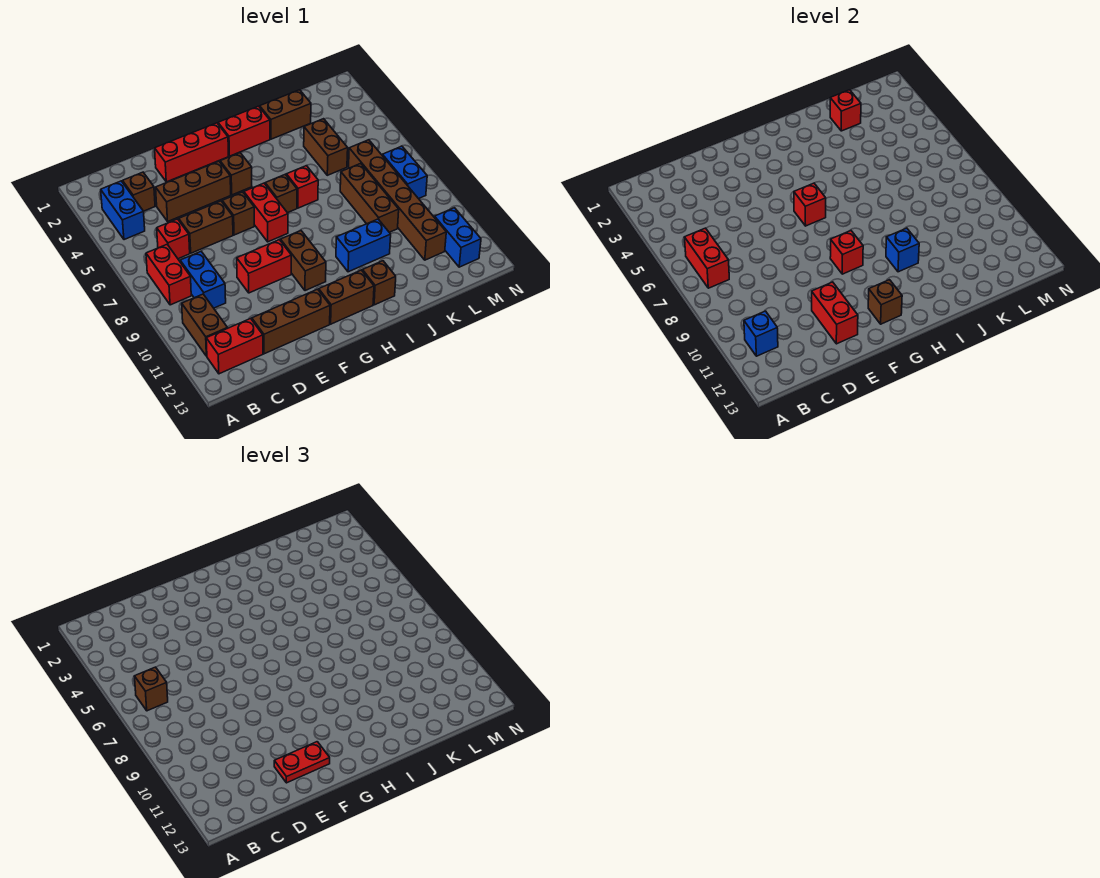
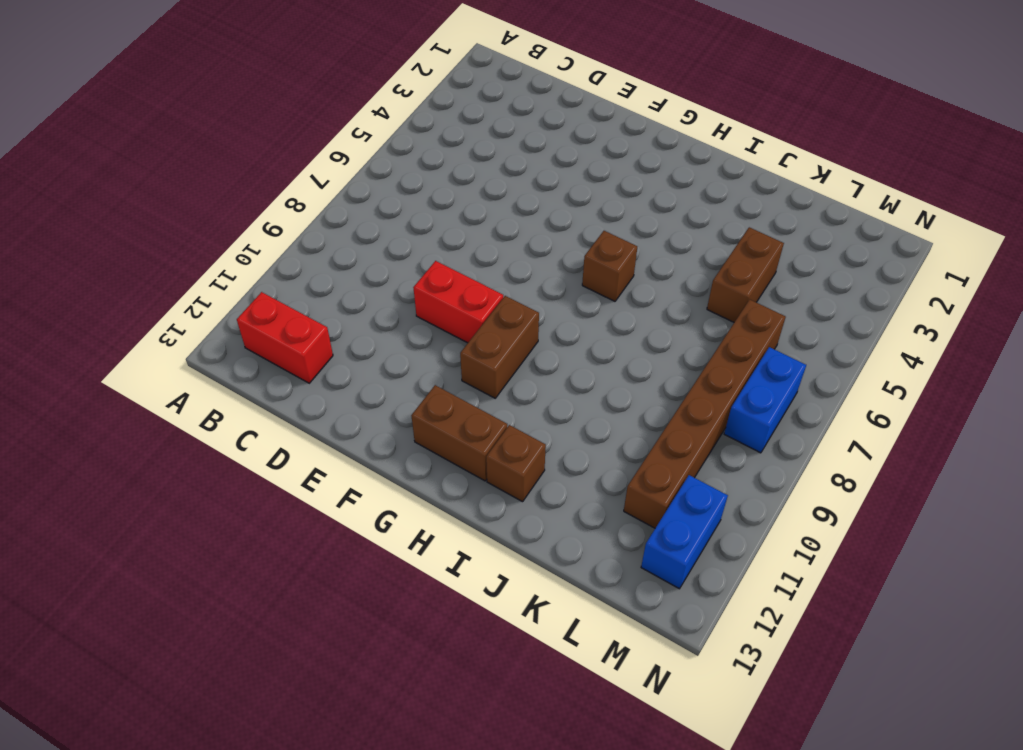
none -> blue brick B3:B4 level 1
none -> red brick B7:B8 level 1
none -> brown brick B10:B11 level 1
none -> brown brick C3 level 1

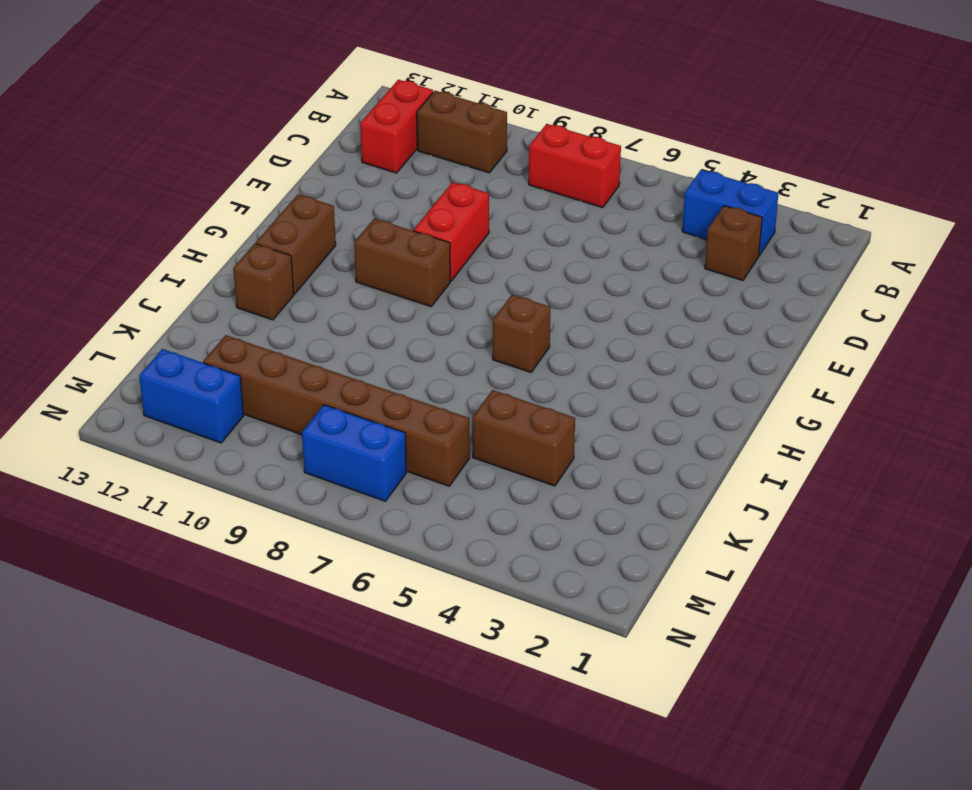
none -> red brick C6 level 1
none -> blue brick C8:C9 level 1
none -> brown brick D4:F4 level 1
none -> brown brick D6:E6 level 1

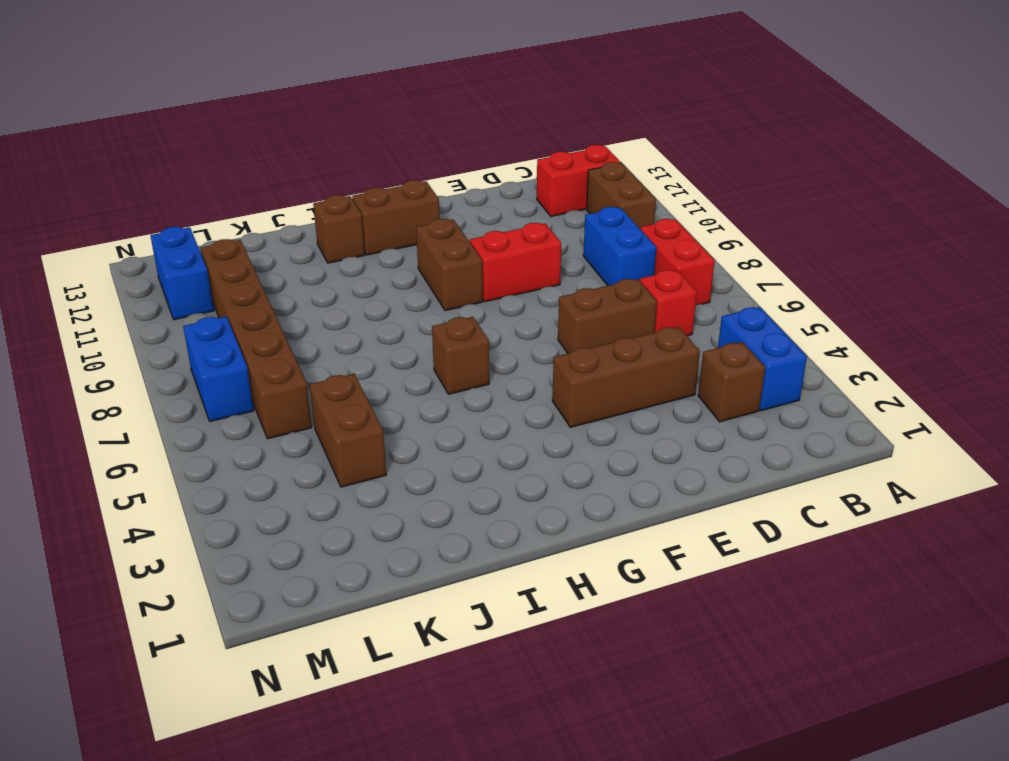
none -> brown brick D12:F12 level 1
none -> red brick E2:G2 level 1
none -> brown brick F6 level 1
none -> brown brick G4 level 1

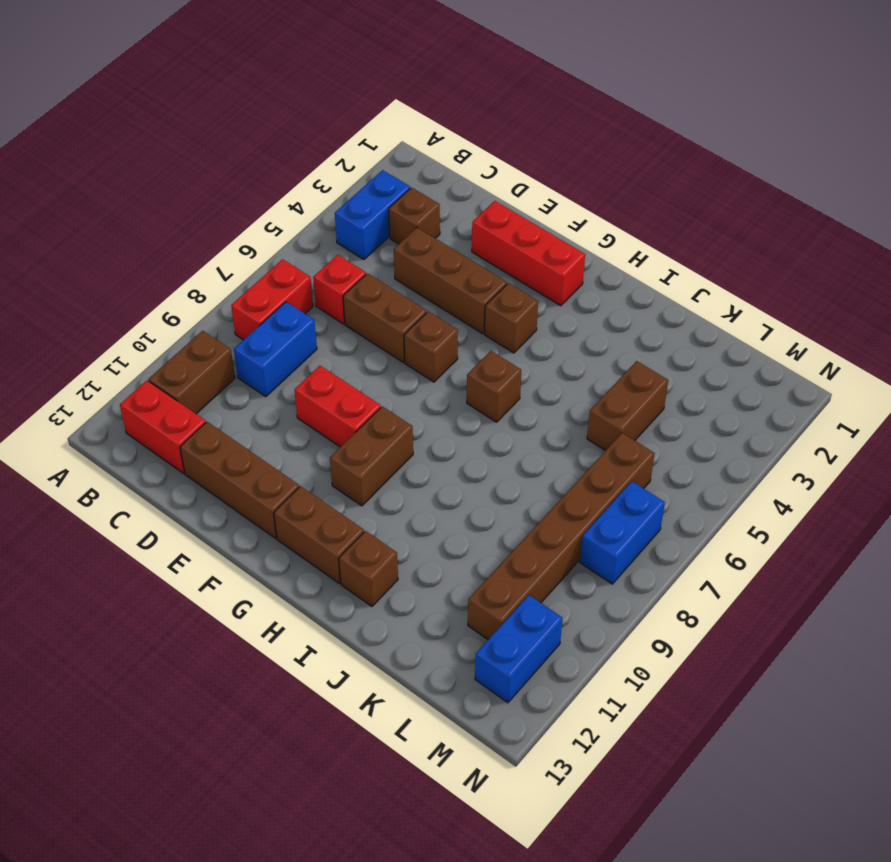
none -> red brick G6:G7 level 1
none -> red brick H2:I2 level 1
none -> red brick I6 level 1
none -> blue brick I10:J10 level 1

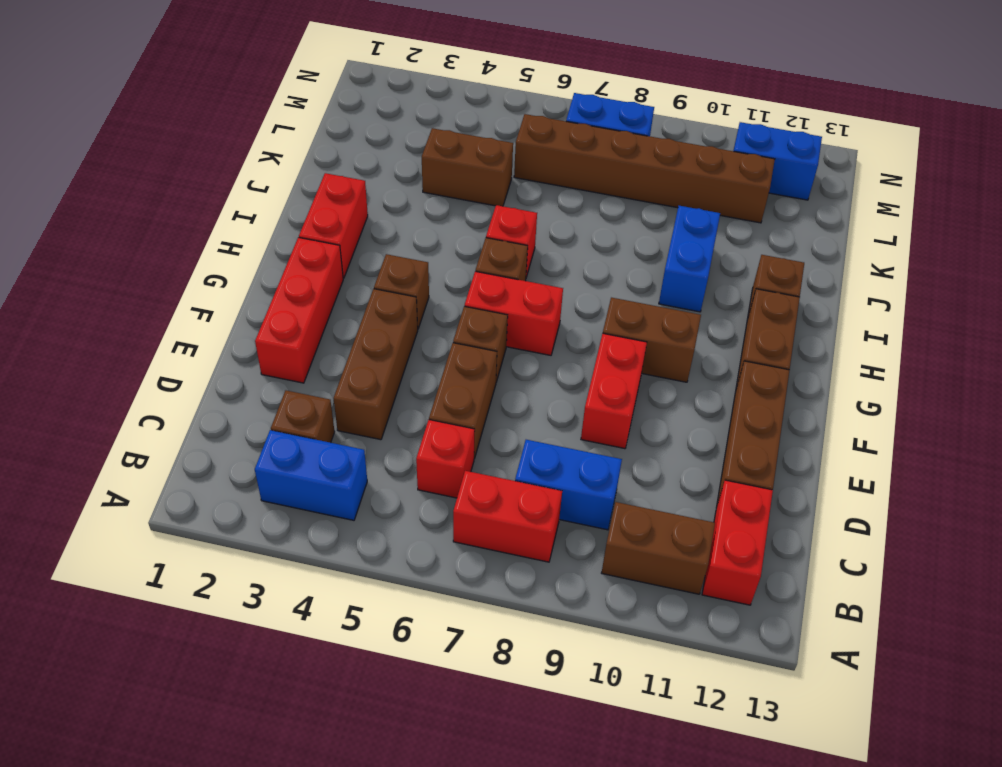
none -> brown brick J2:K2 level 1
none -> brown brick K7:K9 level 1
none -> red brick B6:B7 level 2
none -> blue brick B11 level 2

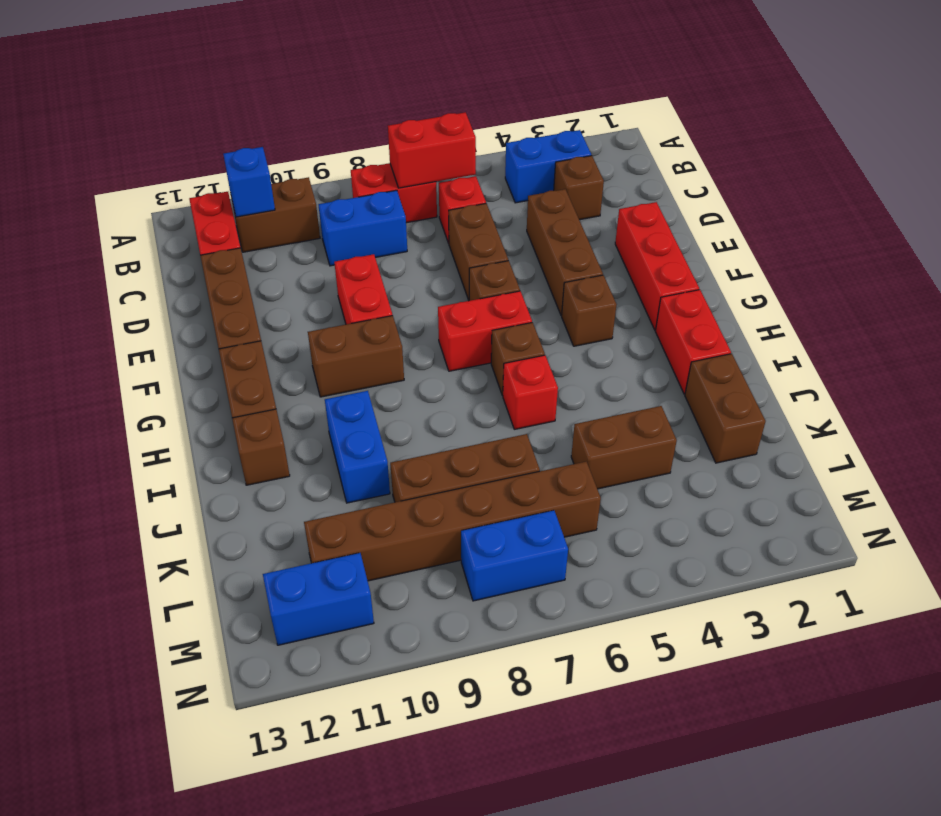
none -> red brick E11:E12 level 2
none -> red brick G6 level 2
none -> red brick G9 level 2
none -> brown brick G12 level 2

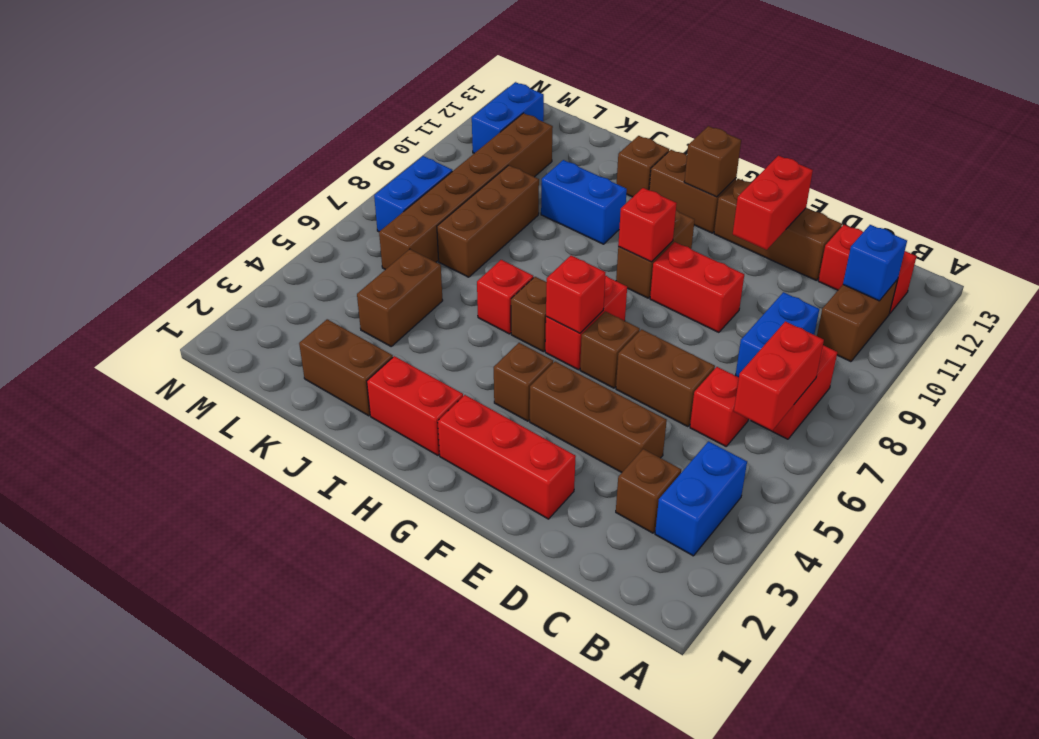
none -> blue brick I10 level 2
none -> red brick K2 level 2
none -> brown brick B6 level 3
none -> red plate E12:F12 level 3

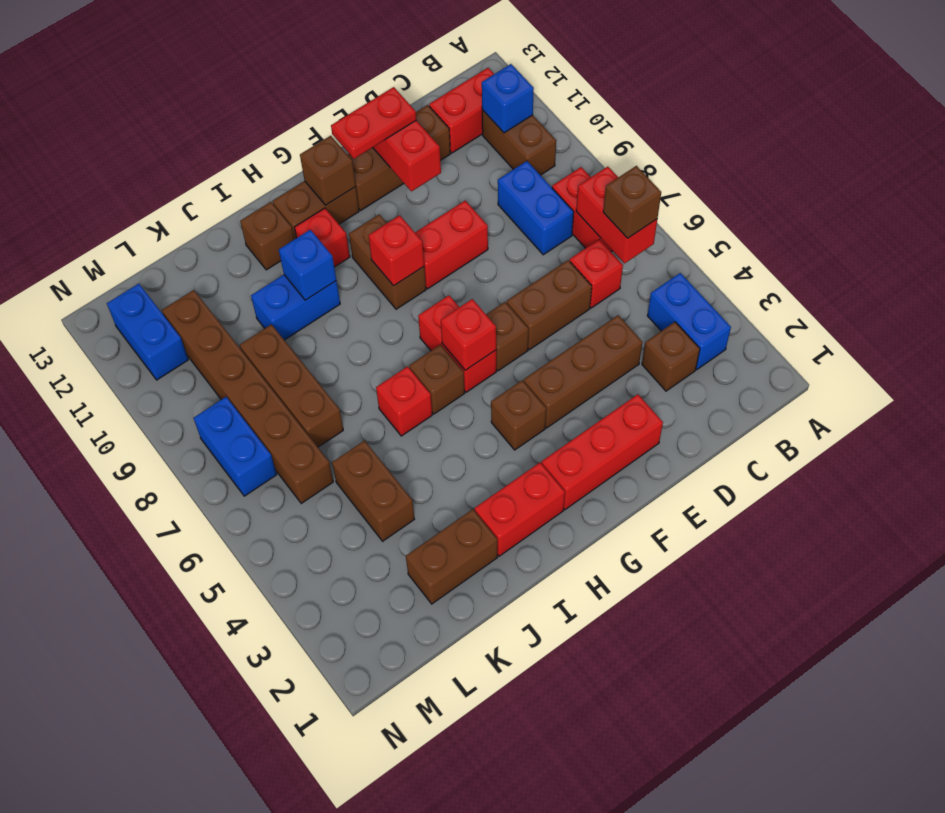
red brick H11 level 1 -> red brick K2 level 2

